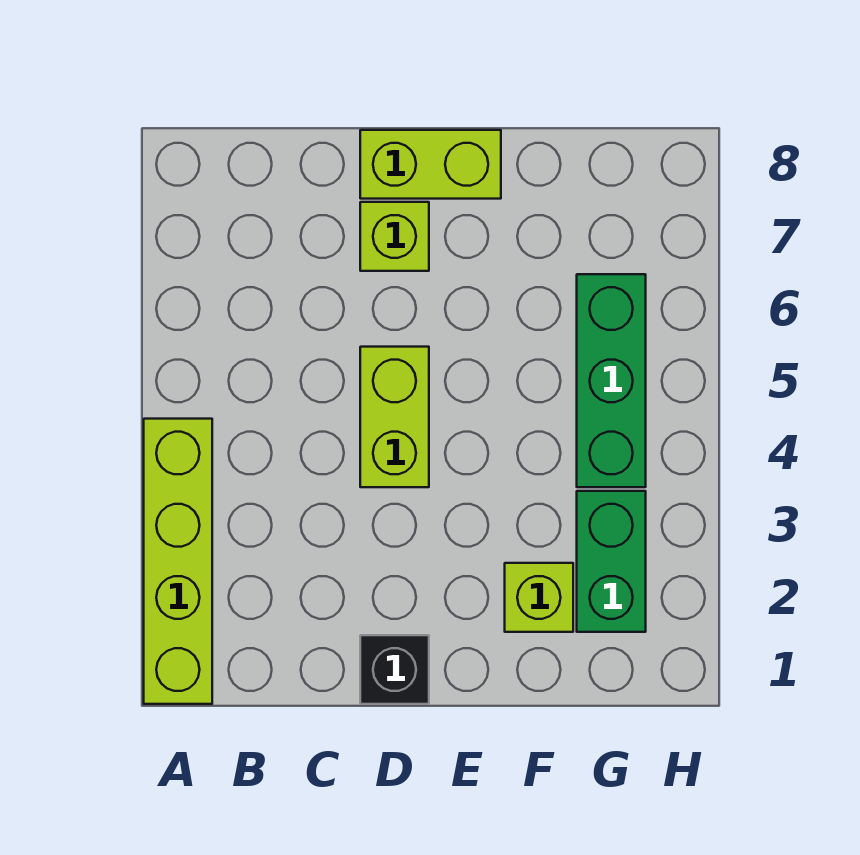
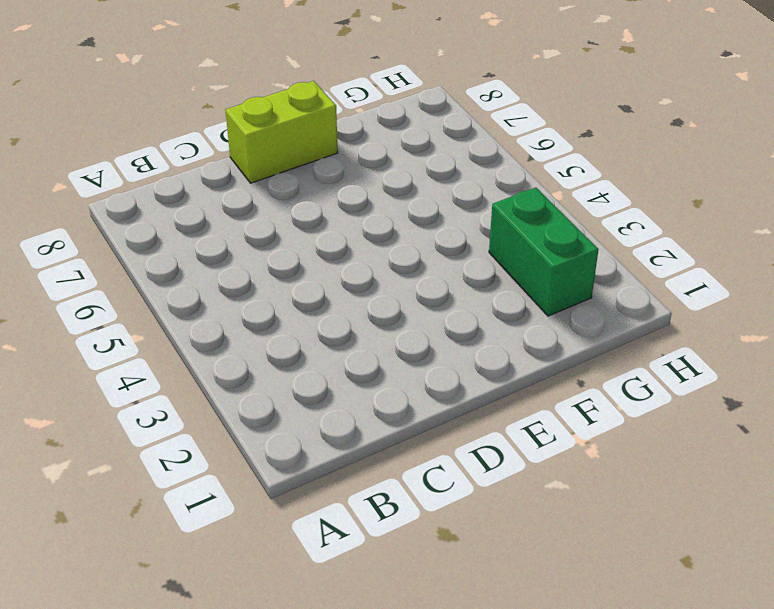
none -> lime brick A1:A4 level 1
none -> black brick D1 level 1

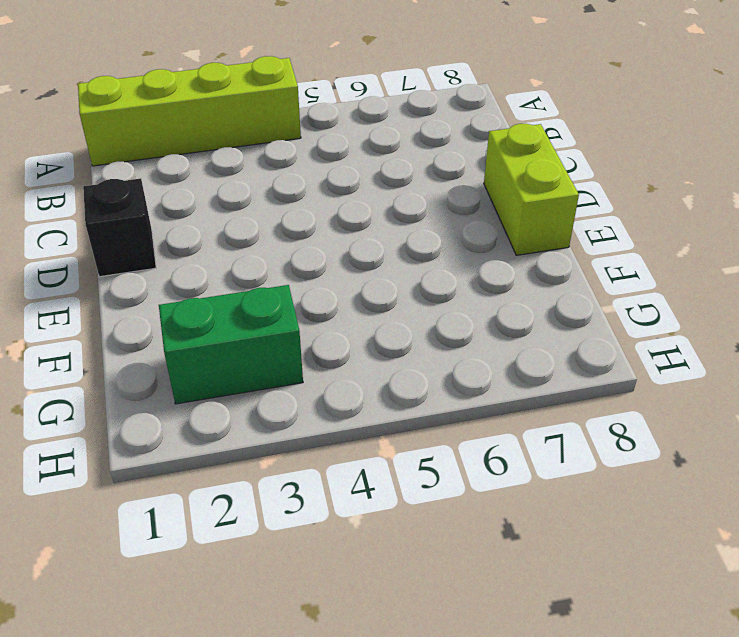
none -> lime brick D4:D5 level 1
none -> lime brick D7 level 1

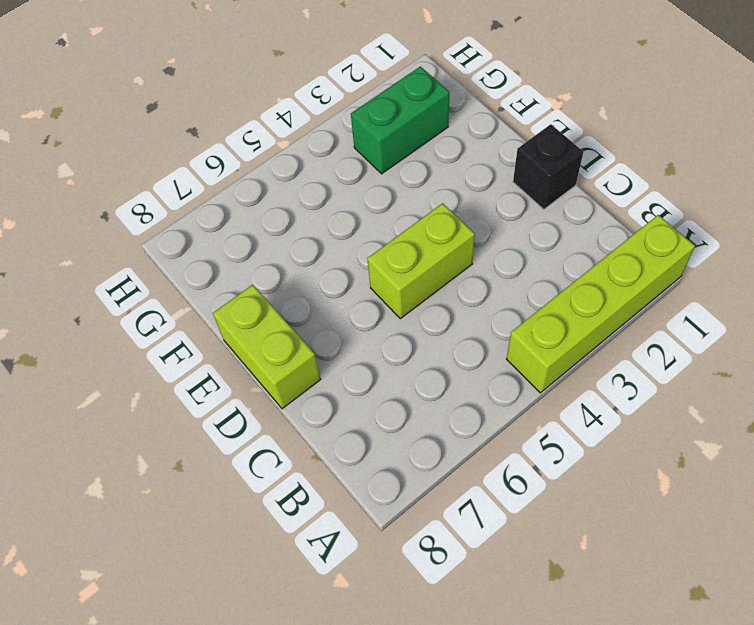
none -> lime brick D7 level 1
none -> lime brick F2 level 1

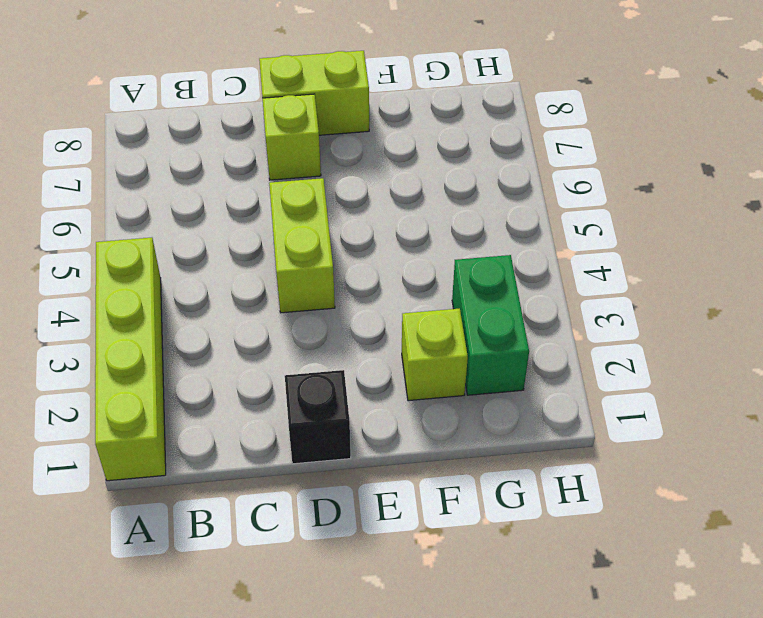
none -> green brick G4:G6 level 1

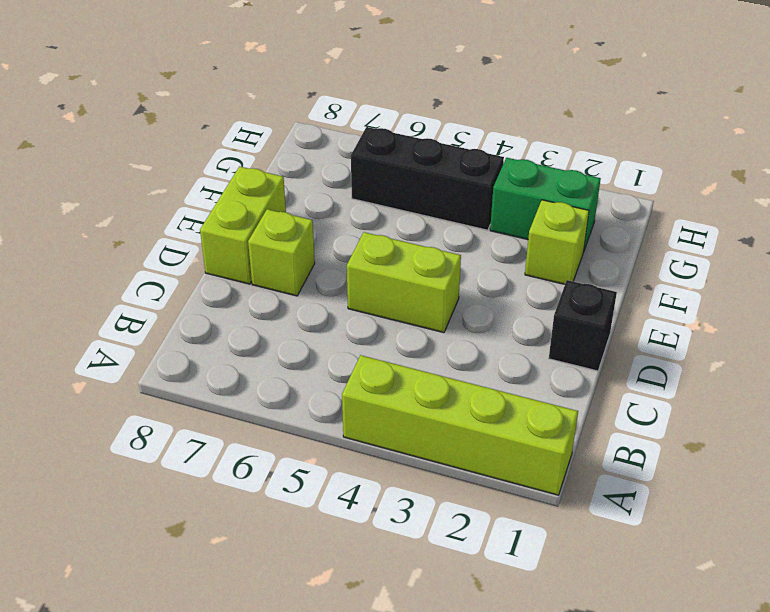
black brick G4:G6 level 1 -> green brick G4:G6 level 1

